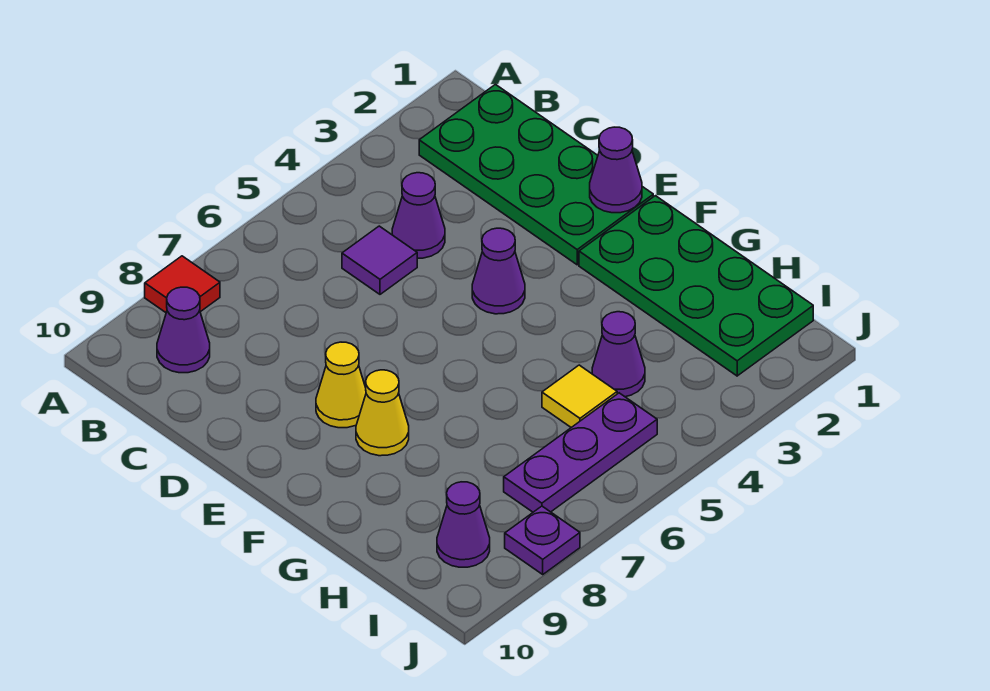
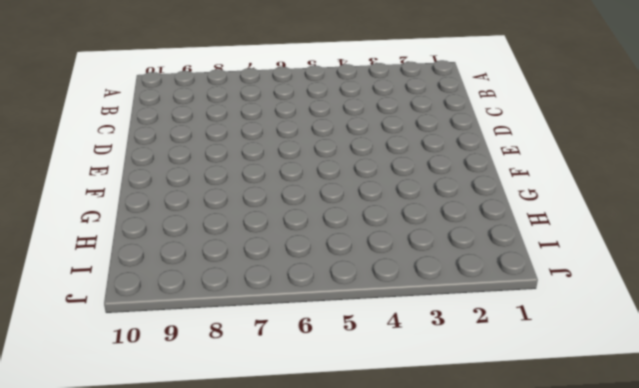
none -> red tile A8 level 1
none -> green plate B1:E2 level 1
none -> purple cone B9 level 1

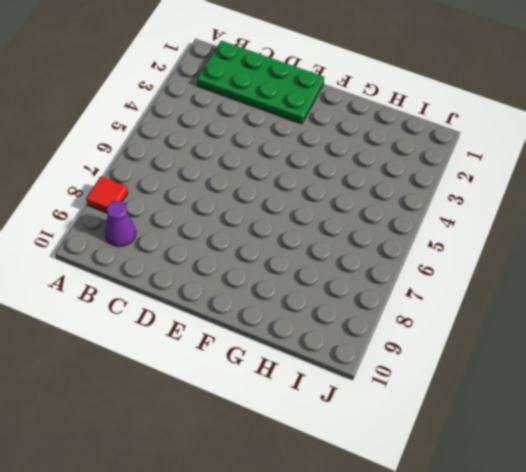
none -> purple cone C4 level 1
none -> purple tile C5 level 1
none -> purple cone E4 level 1

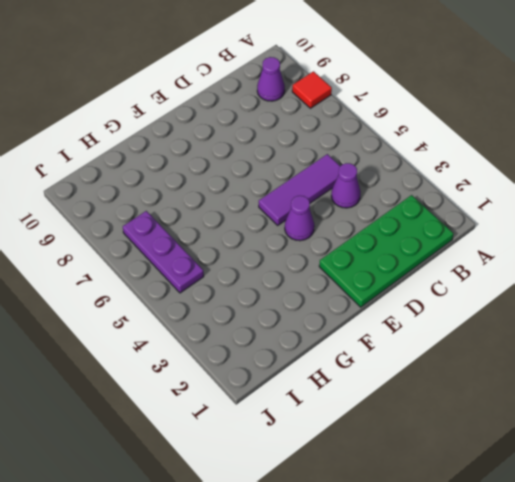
purple tile C5:E5 level 1 -> purple tile C5 level 1
none -> yellow cone E8 level 1
none -> green plate F1:I2 level 1
none -> yellow cone F8 level 1

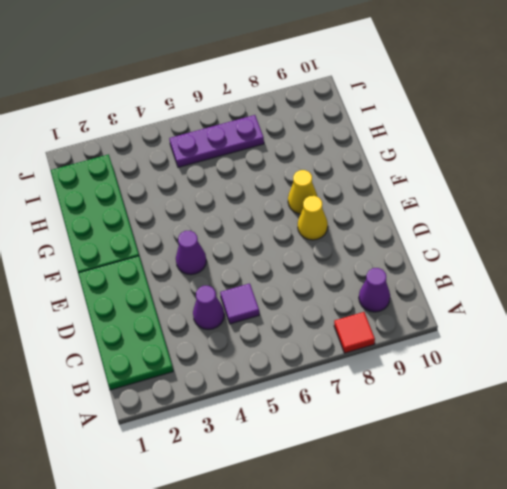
none -> purple cone H4 level 1
none -> yellow tile H5 level 1
none -> purple cone I9 level 1

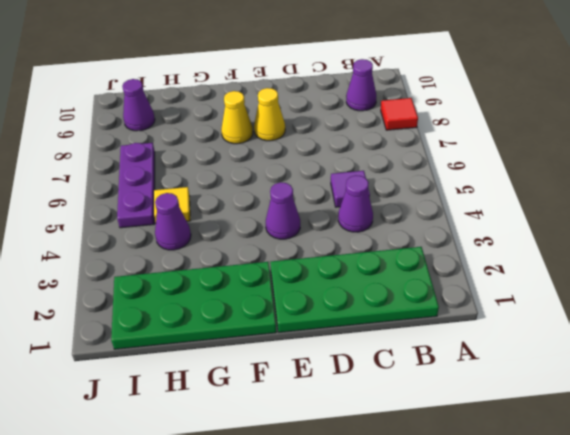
none -> purple plate J8 level 1
none -> purple cone E1 level 2

